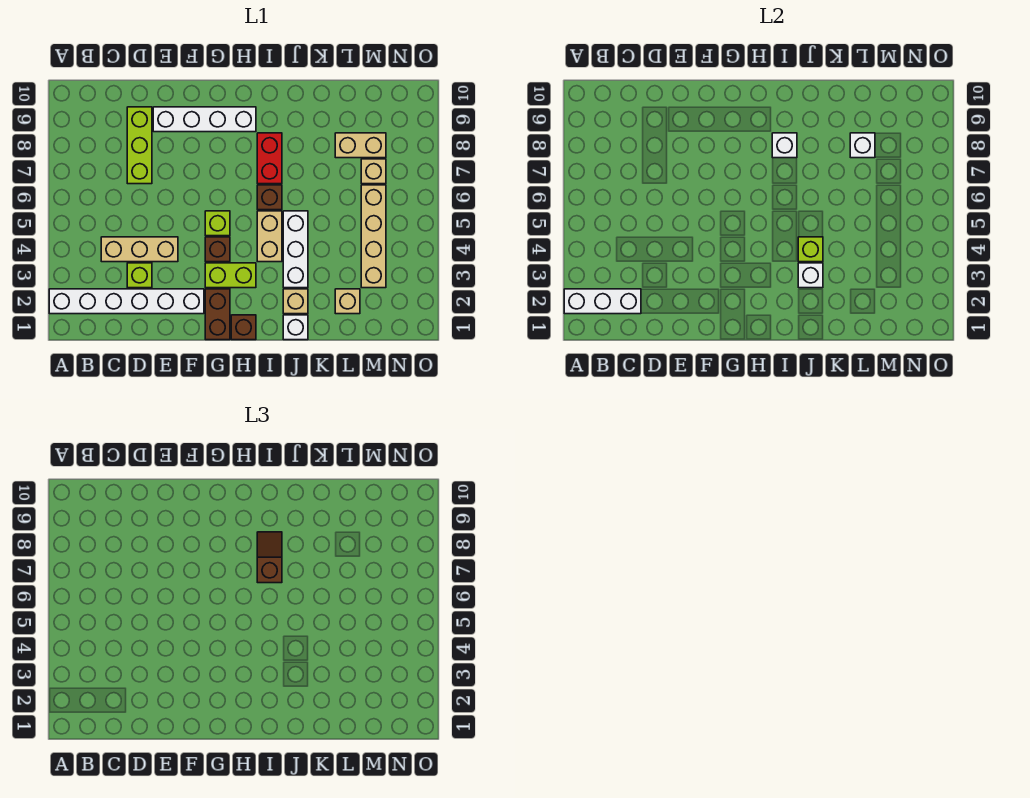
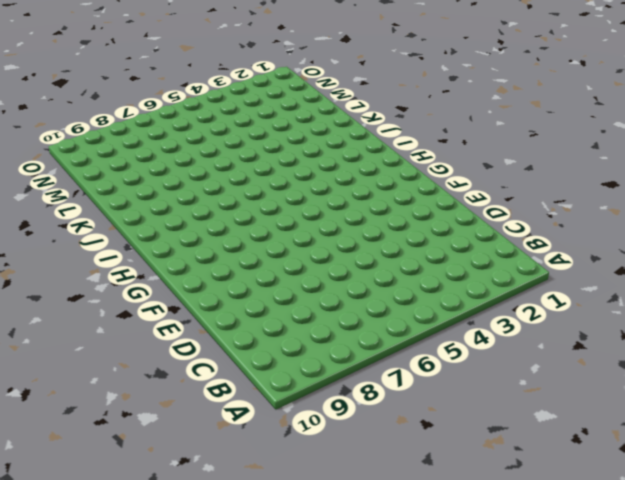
none -> white brick A2:F2 level 1
none -> tan brick C4:E4 level 1
none -> lime brick D3 level 1

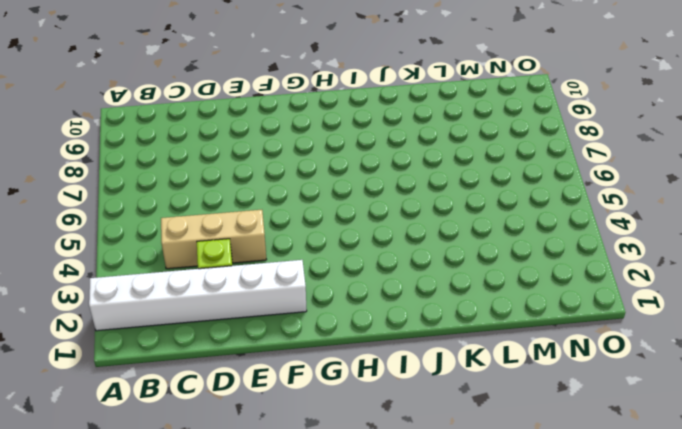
none -> lime brick D7:D9 level 1
none -> white brick E9:H9 level 1
none -> brown brick G1:G2 level 1

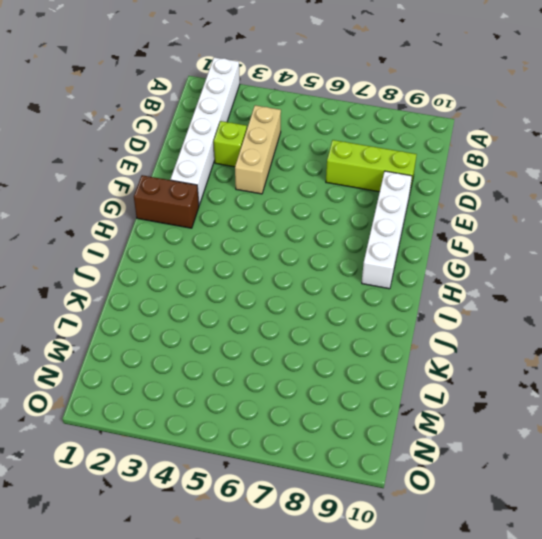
none -> lime brick G3:H3 level 1
none -> brown brick G4 level 1
none -> lime brick G5 level 1

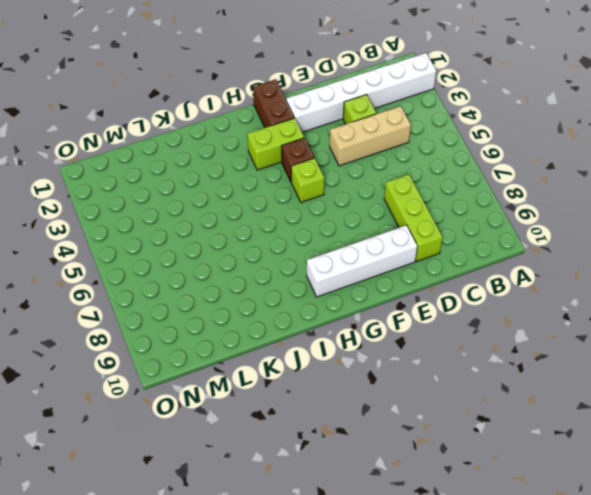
none -> brown brick H1 level 1
none -> tan brick I4:I5 level 1
none -> brown brick I6 level 1

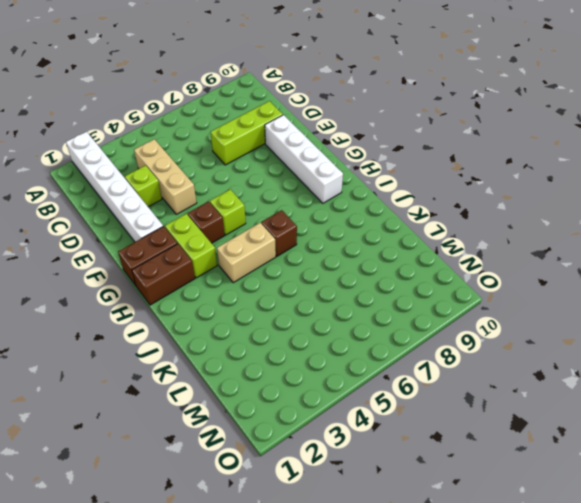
brown brick H1:H2 level 1 -> brown brick H1 level 1
none -> red brick I7:I8 level 1
none -> white brick J1 level 1
none -> tan brick J2 level 1

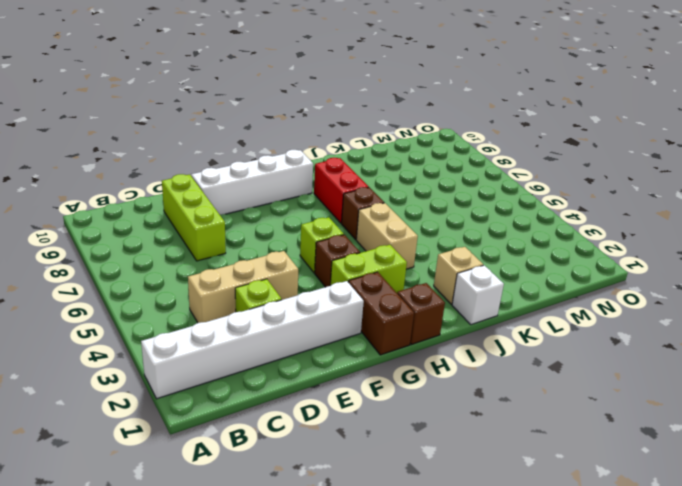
none -> white brick J3:J5 level 1
none -> tan brick L2 level 1
none -> tan brick L8:M8 level 1

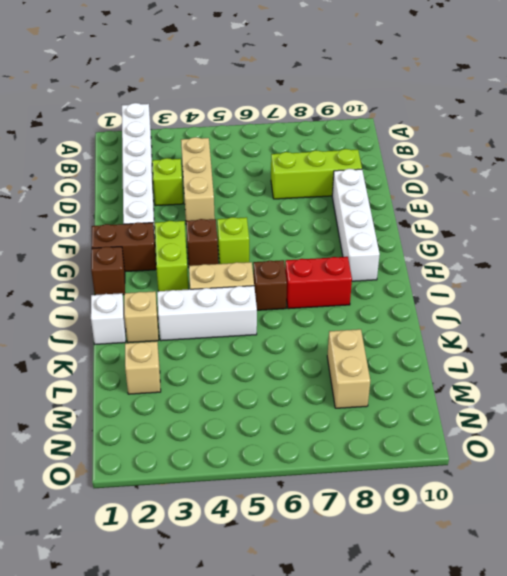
none -> tan brick M3:M6 level 1
none -> tan brick M7 level 1
none -> white brick A2:C2 level 2

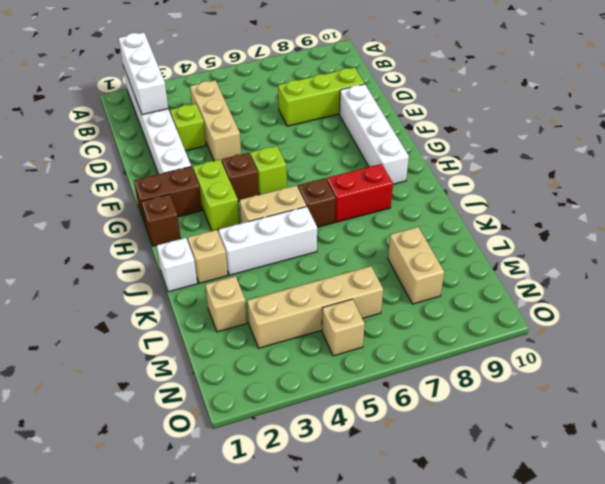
tan brick N5 level 1 -> tan brick M7 level 1
none -> white brick I8 level 2
none -> white brick J3 level 2
none -> lime brick J4 level 2

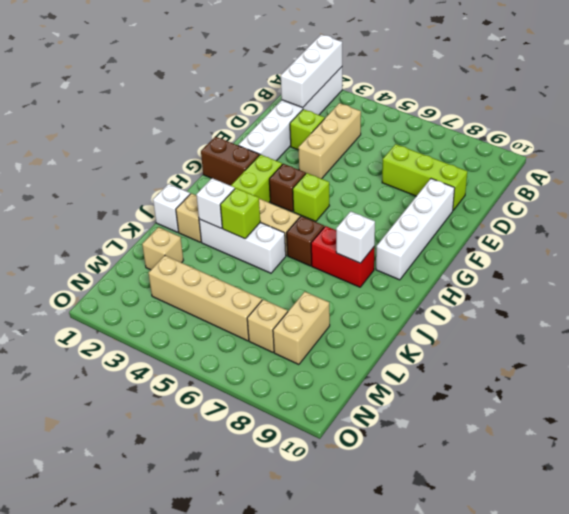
none -> brown brick H1 level 1
none -> white brick L8 level 2
none -> brown slope I7:I8 level 3 top 7

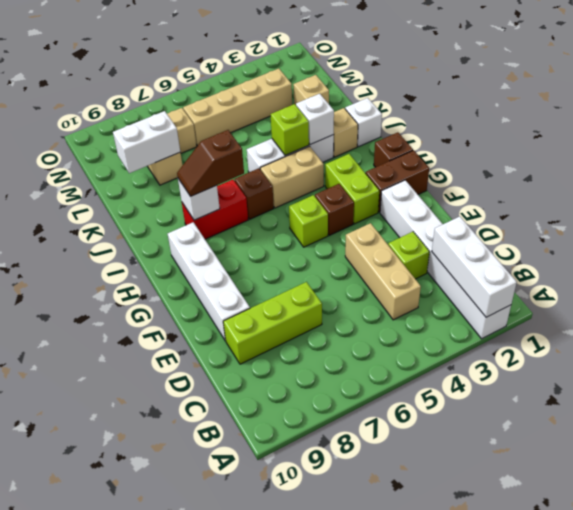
white brick L8:L9 level 2 -> white brick L8 level 2

